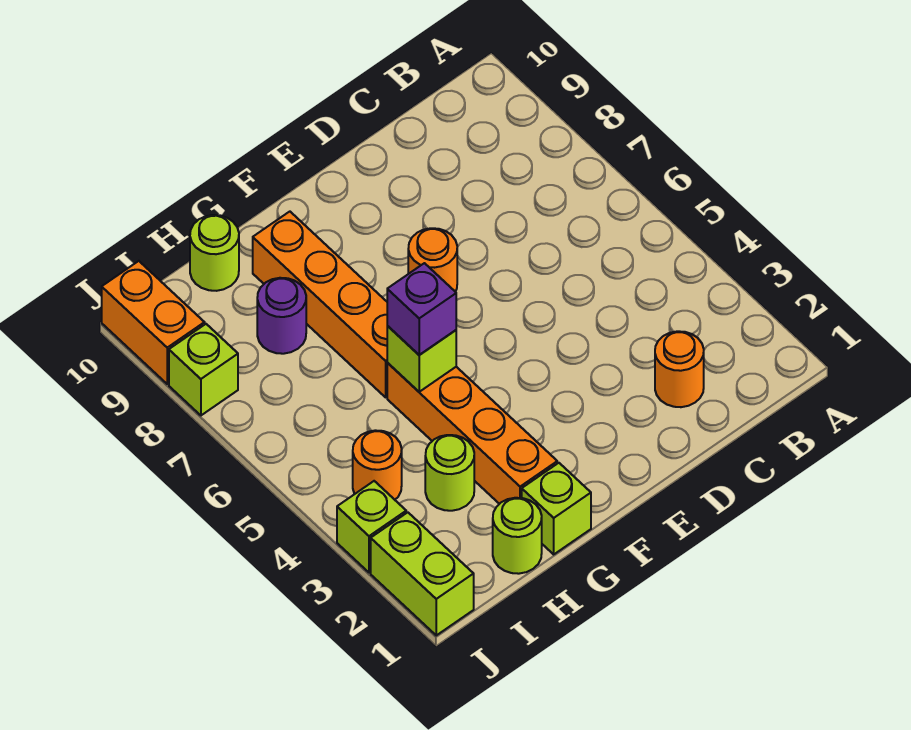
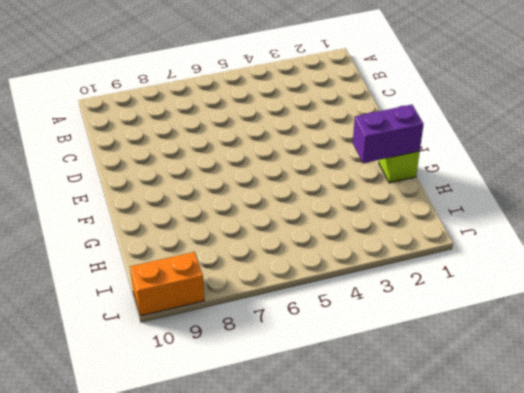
purple brick G1:G2 level 2 -> none
none -> orange round brick C2 level 1
none -> orange round brick E7 level 1
none -> orange brick G2:G5 level 1

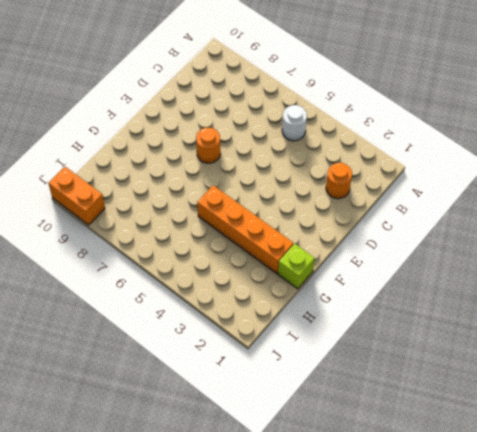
white round brick B5 level 1 -> none
none -> orange brick G6:G9 level 1
none -> lime round brick H1 level 1
none -> lime round brick H3 level 1

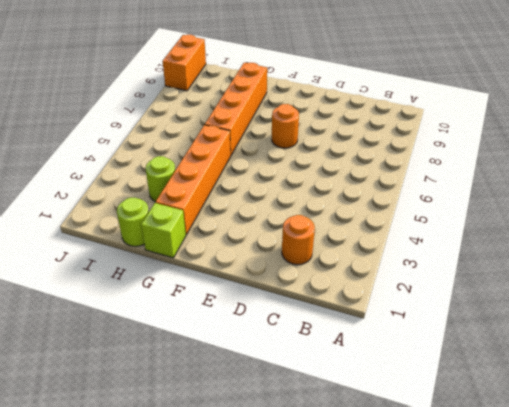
none -> purple round brick H8 level 1
none -> lime round brick H10 level 1
none -> orange round brick I4 level 1

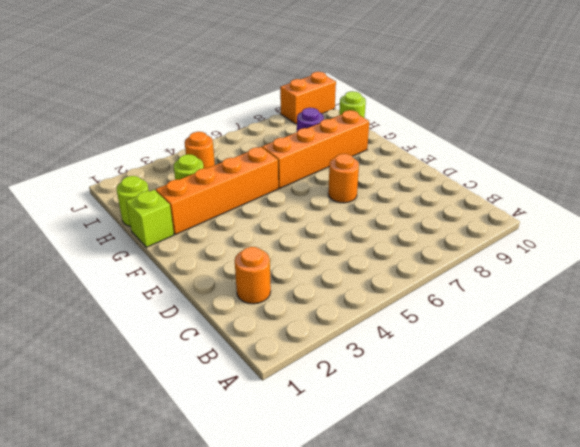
none -> lime brick J1:J2 level 1
none -> lime brick J3 level 1
none -> lime brick J8 level 1

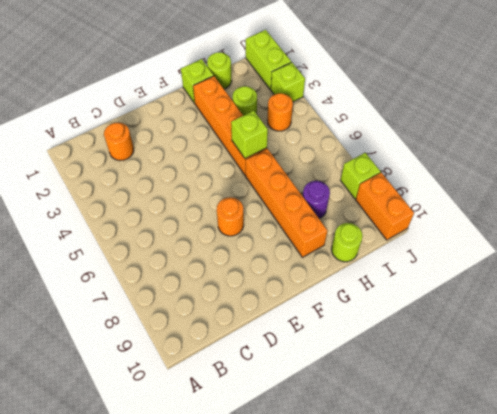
none -> purple brick G5 level 3

